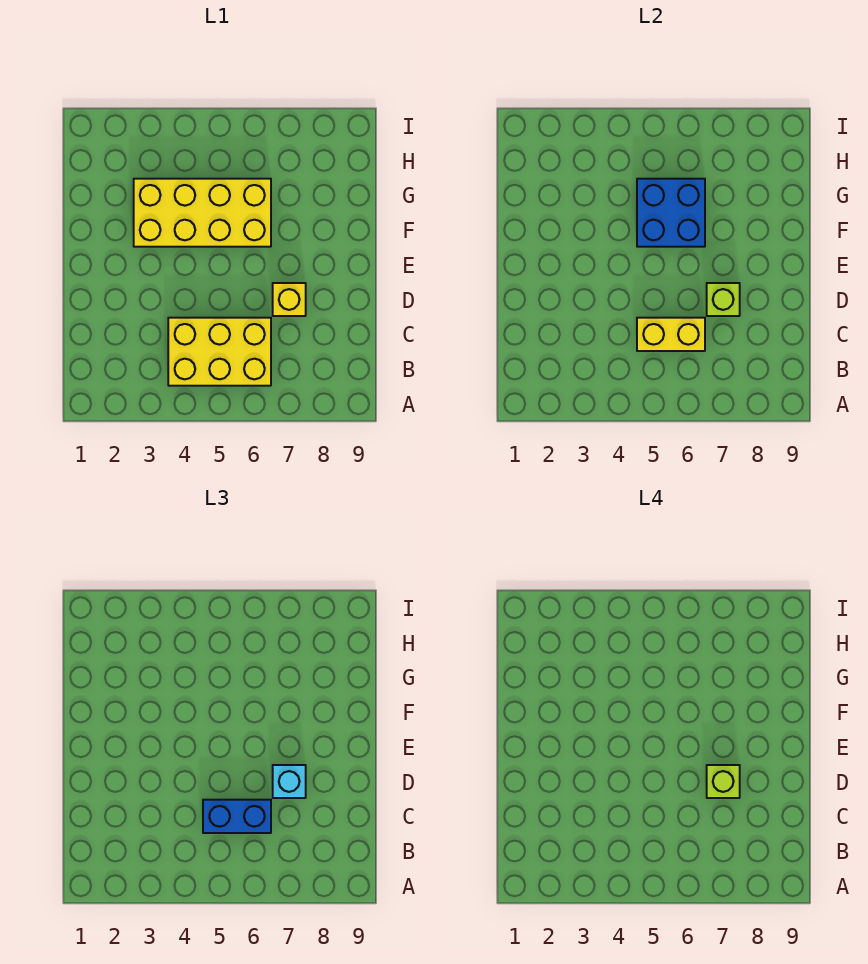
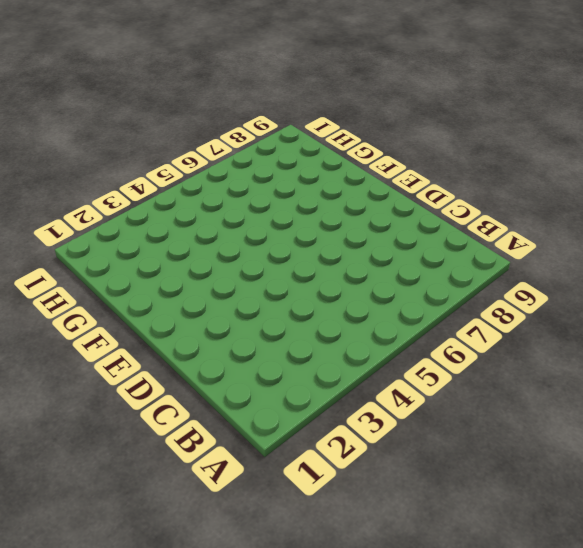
none -> yellow brick B4:C6 level 1
none -> yellow brick D7 level 1

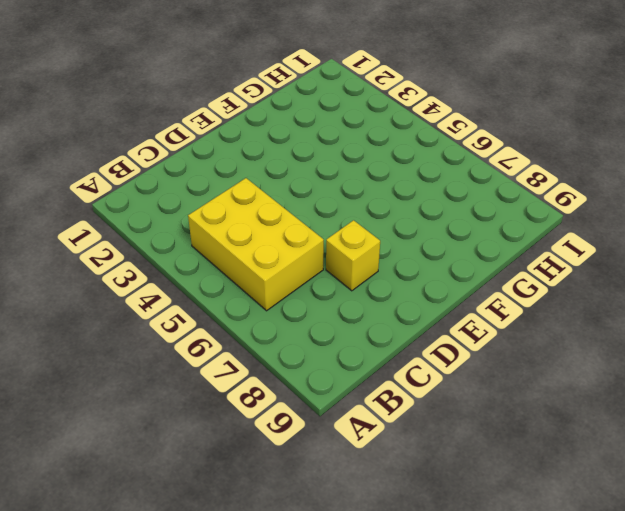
none -> yellow brick F3:G6 level 1
none -> yellow brick C5:C6 level 2

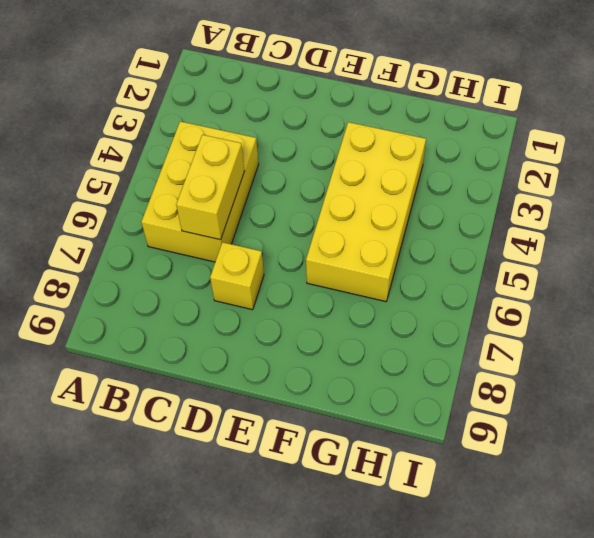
none -> lime brick D7 level 2
none -> blue brick F5:G6 level 2

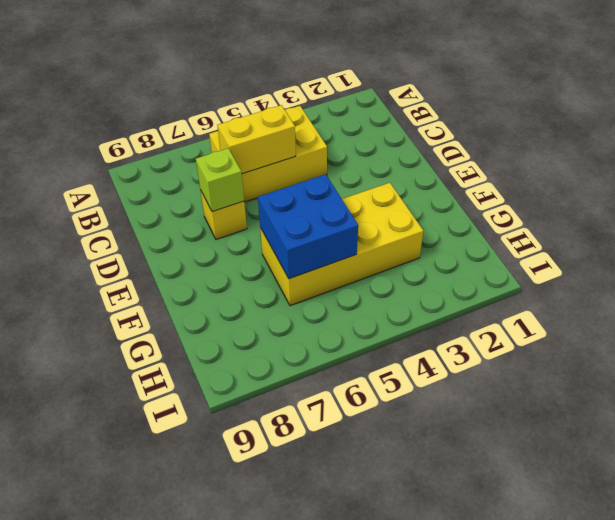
none -> blue brick C5:C6 level 3
none -> cyan brick D7 level 3

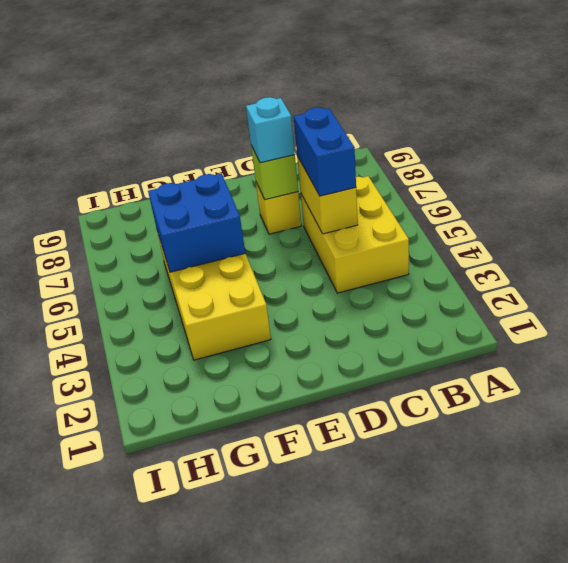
none -> lime brick D7 level 4

